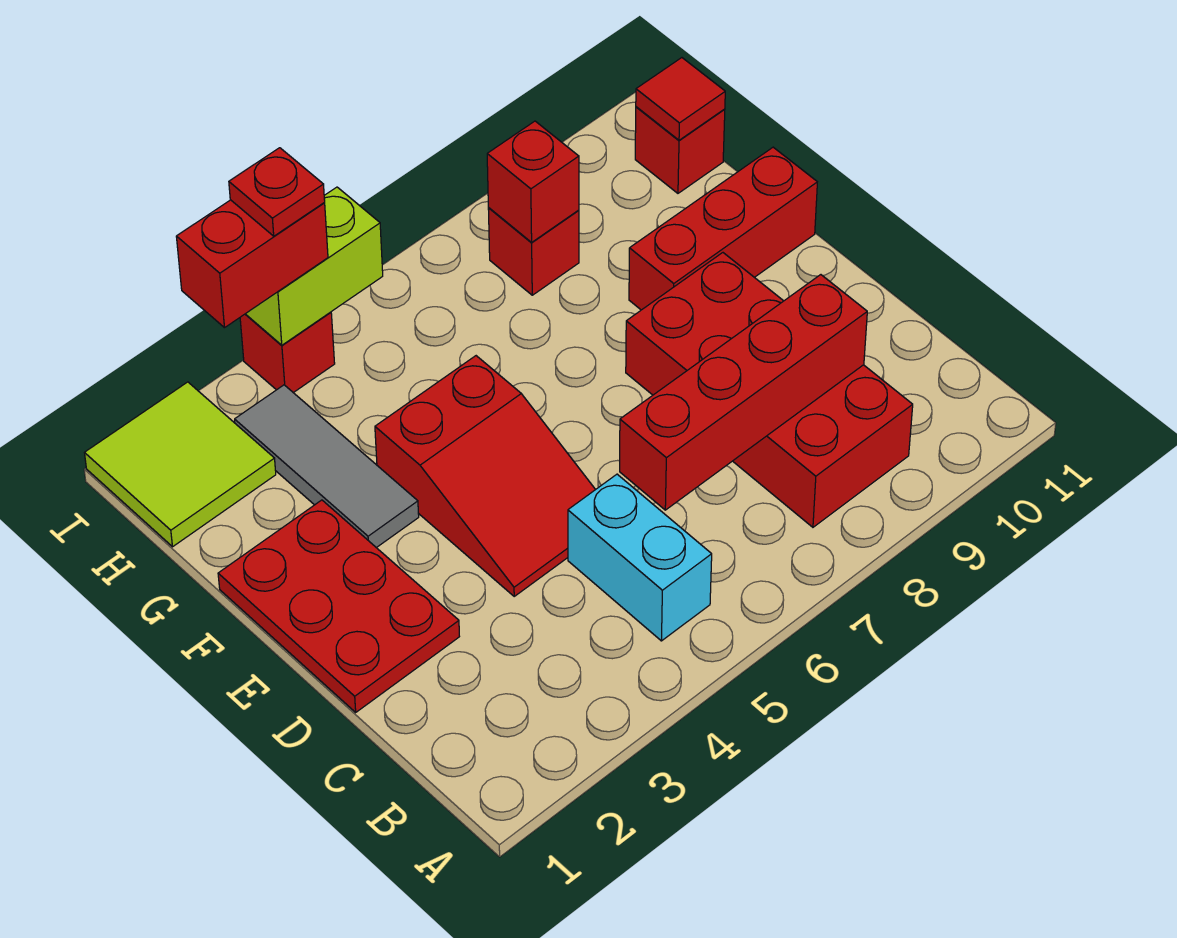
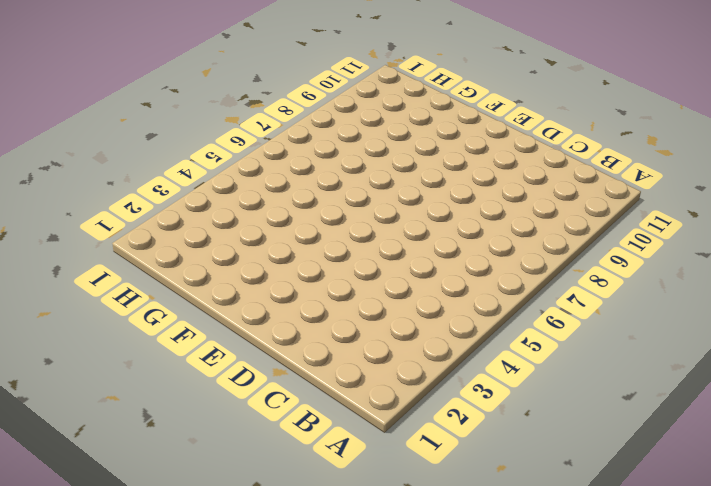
none -> cyan brick B5:C5 level 1
none -> red brick B8:E9 level 1
none -> red plate D1:F2 level 1

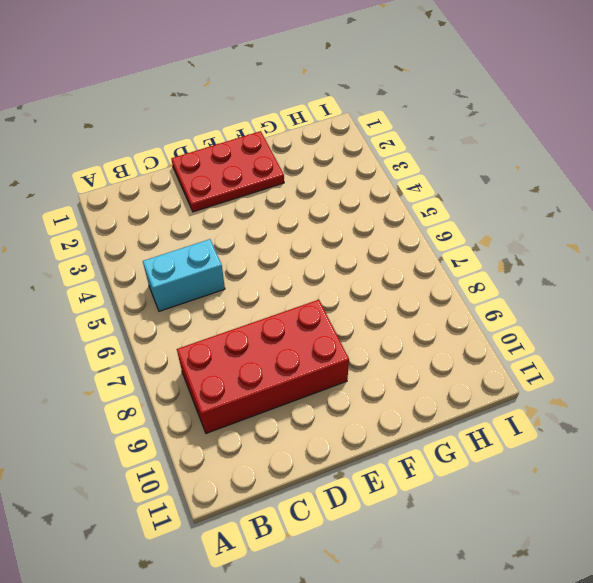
none -> red slope D4:F5 level 1 top F
none -> grey tile F3:H3 level 1
none -> red brick F9:F11 level 1

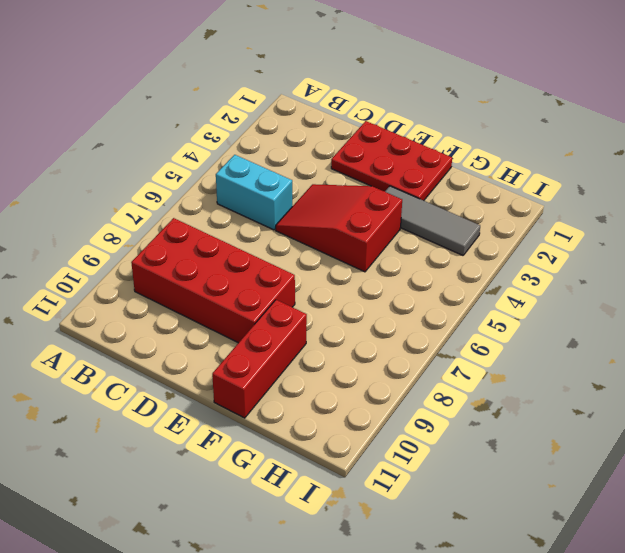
none -> lime tile H1:I2 level 1
none -> red brick H8 level 1
none -> red brick H11 level 1

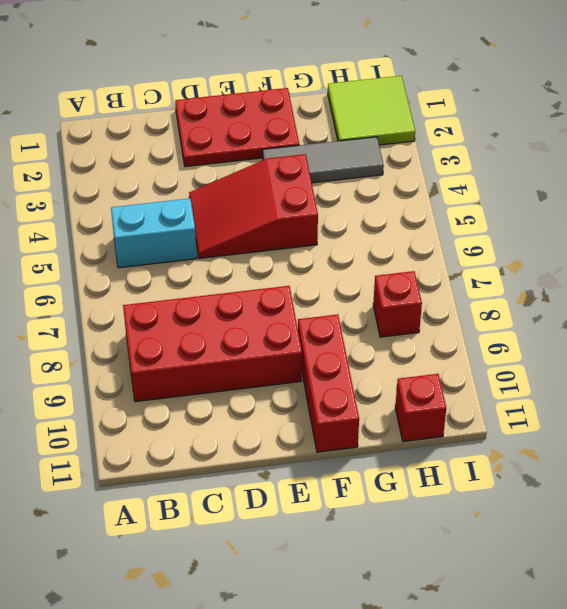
none -> red brick I4 level 1
none -> red brick C6:C9 level 2
none -> red brick H8 level 2

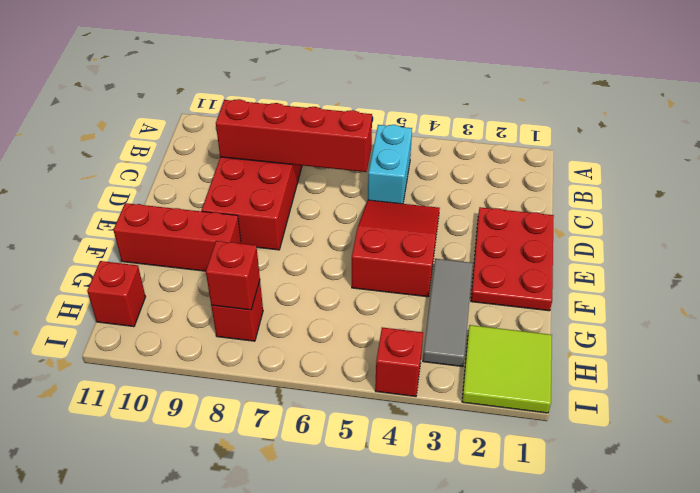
none -> red tile H11 level 2
none -> lime brick I4:I5 level 2
none -> red brick I3:I4 level 3

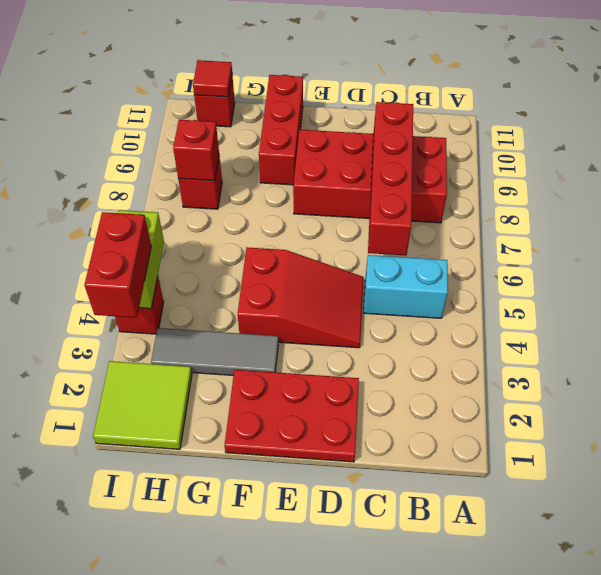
none -> red plate I4 level 4

